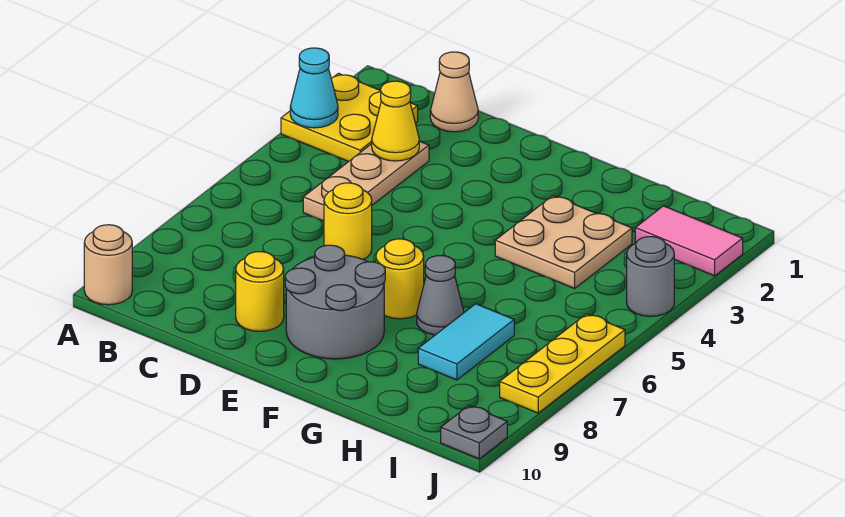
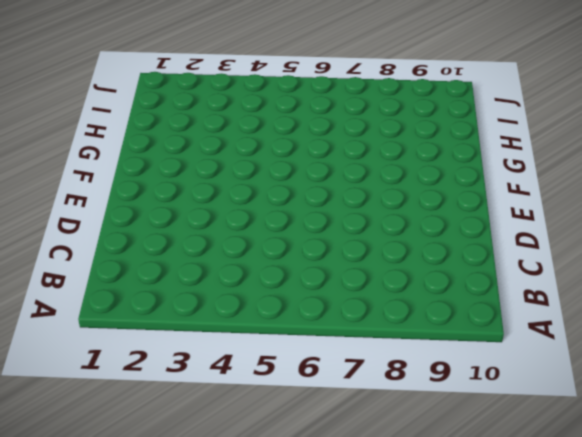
none -> yellow plate A2:B3 level 1
none -> tan round brick A10 level 1
none -> tan cone C1 level 1

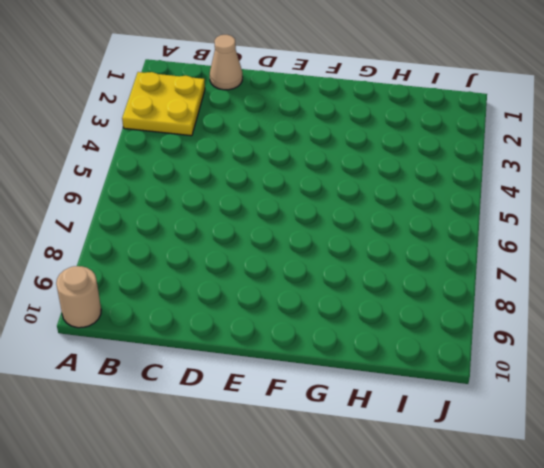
none -> tan plate C3:C5 level 1
none -> yellow round brick D6 level 1
none -> yellow round brick D9 level 1

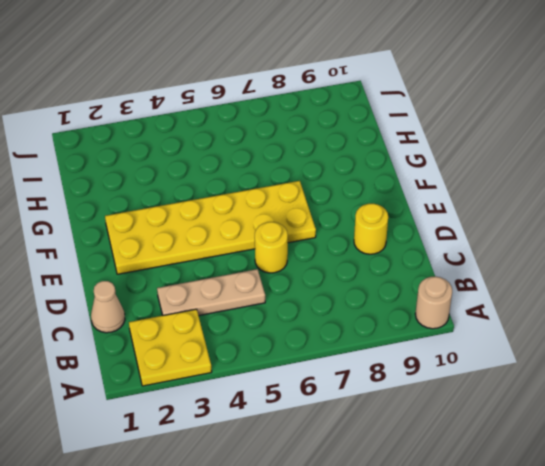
yellow plate E2:F7 level 1 -> yellow round brick F7 level 1
none -> grey round brick E8:F9 level 1
none -> tan plate G3:H4 level 1
none -> grey cone G7 level 1

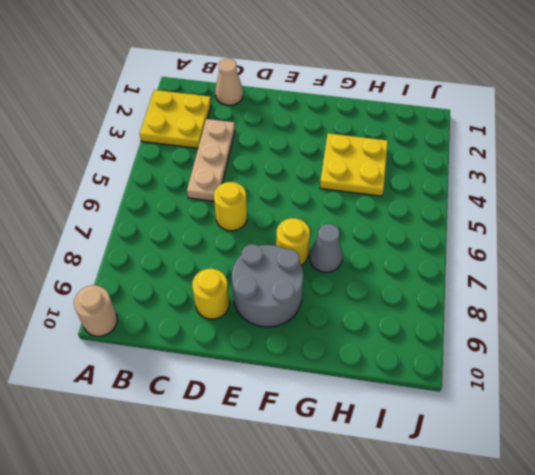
yellow plate G3:H4 level 1 -> tan plate G3:H4 level 1
none -> cyan tile H7:H8 level 1
none -> pink tile I2:J2 level 1
none -> grey round brick J4 level 1

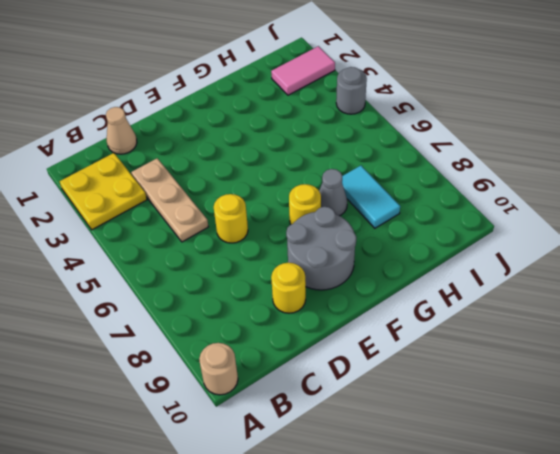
none -> tan plate G3:H4 level 1
none -> yellow plate J6:J8 level 1
none -> grey plate J10 level 1

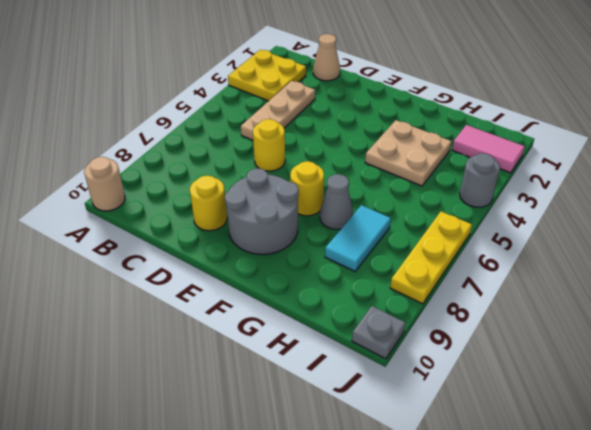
none -> cyan cone A3 level 2
none -> yellow cone C3 level 2

